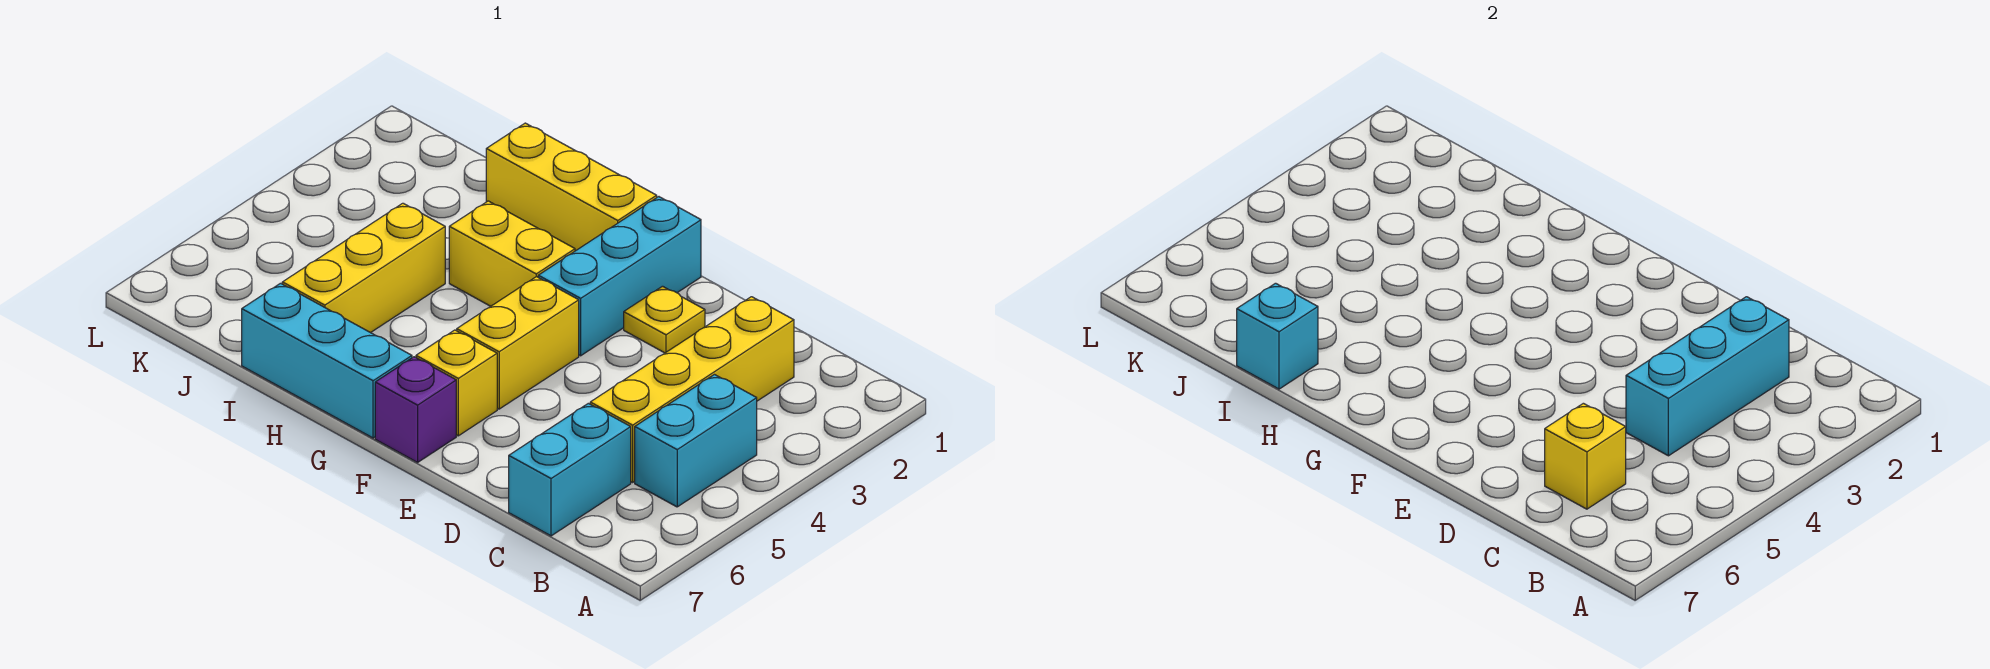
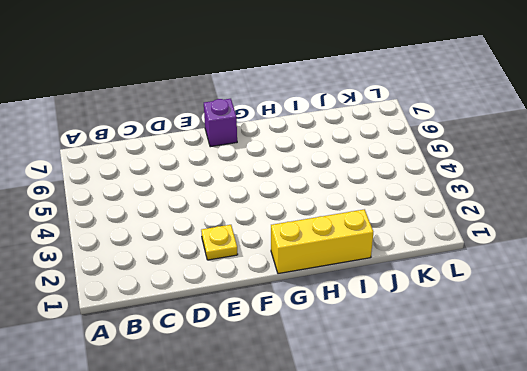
none -> cyan brick B4:B5 level 1
none -> yellow brick C2:C5 level 1
none -> cyan brick C6:C7 level 1

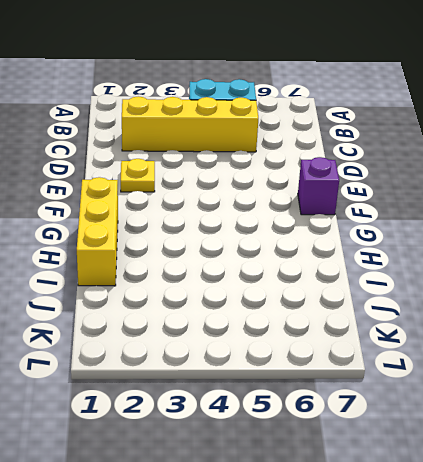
none -> cyan brick C6:C7 level 1
none -> cyan brick F1:F3 level 1
none -> yellow brick F4:F5 level 1

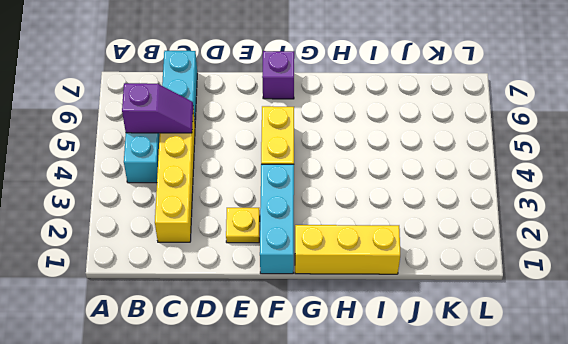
purple slope B5:C5 level 2 top B -> none
none -> yellow brick F6 level 1
none -> yellow brick G3:H3 level 1
none -> cyan brick G7:I7 level 1

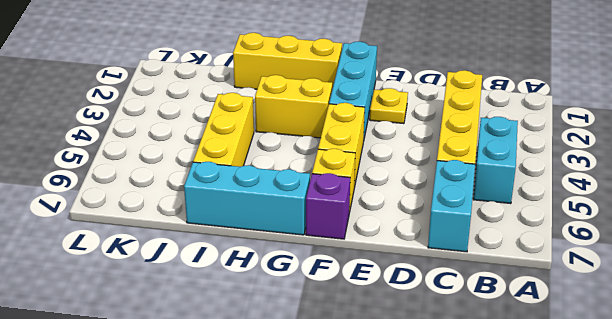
none -> cyan brick C2:C4 level 2
none -> yellow brick C6 level 2
none -> cyan brick I7 level 2

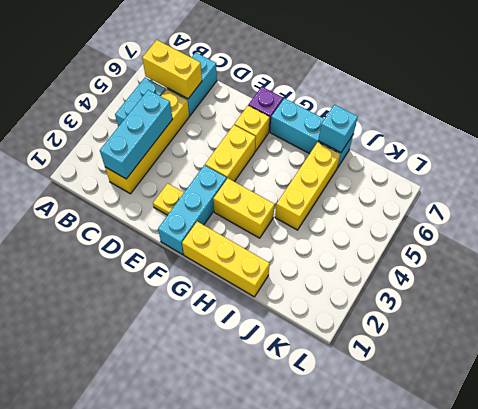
yellow brick B6:C6 level 2 -> yellow brick C6 level 2

